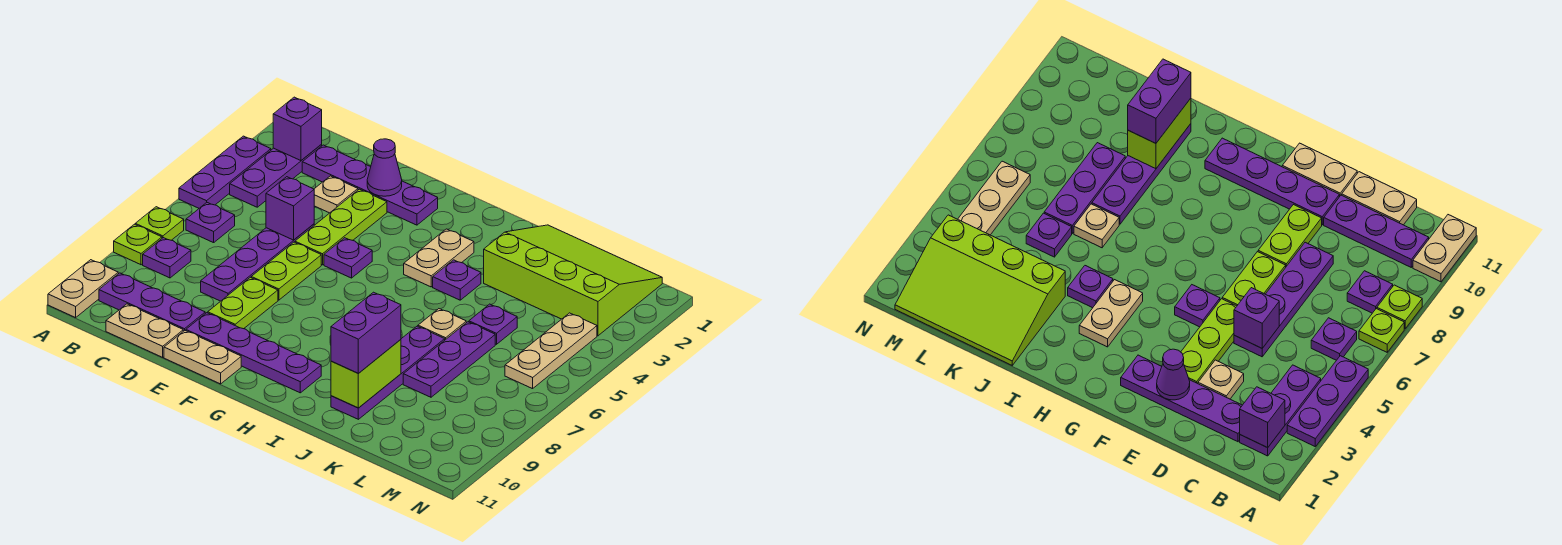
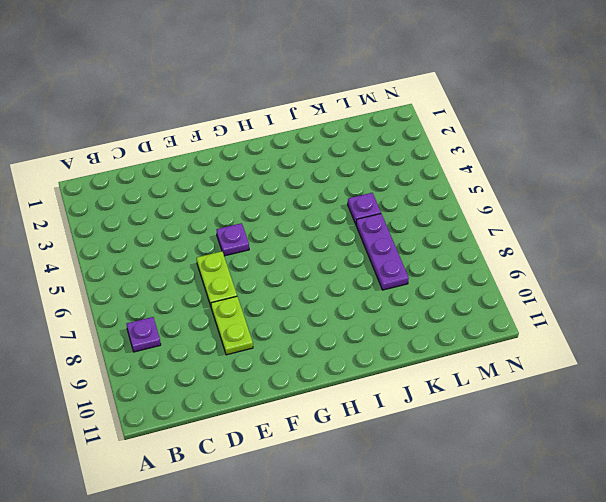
none -> purple plate A3:A5 level 1
none -> lime plate A7 level 1
none -> lime plate A8 level 1
none -> tan plate A10:A11 level 1

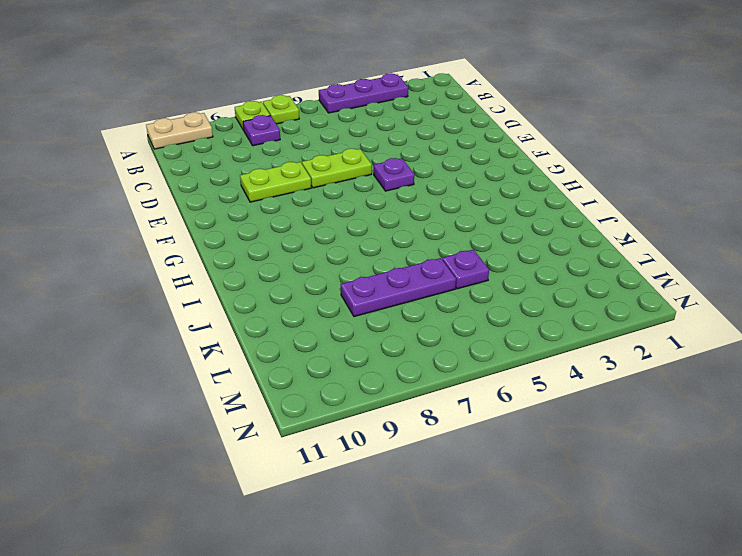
none -> purple plate B2:B4 level 1
none -> purple plate B6 level 1
none -> purple plate B10:D10 level 1
none -> purple plate C2:F2 level 1

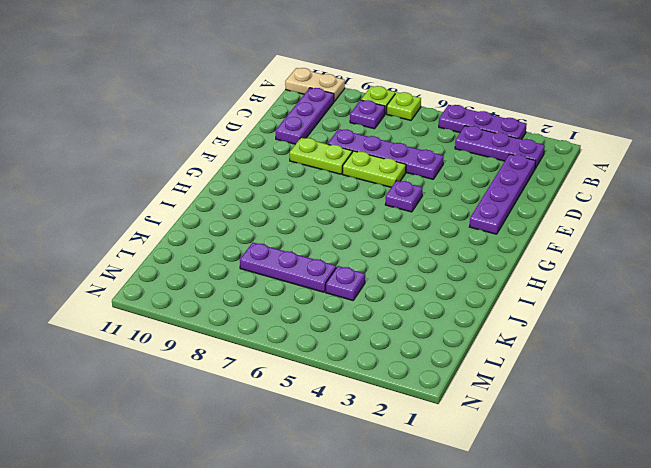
none -> purple plate B6 level 1
none -> tan plate C11:D11 level 1
none -> tan plate D3 level 1
none -> lime plate E3:E5 level 1

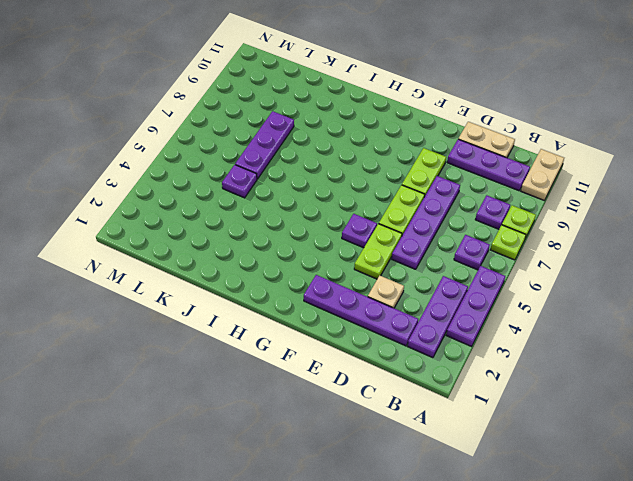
lime plate E4:E5 level 1 -> lime plate E3:E5 level 1
none -> purple plate E10:H10 level 1
none -> tan plate E11:F11 level 1
none -> tan plate H3:H4 level 1
none -> purple plate I4 level 1

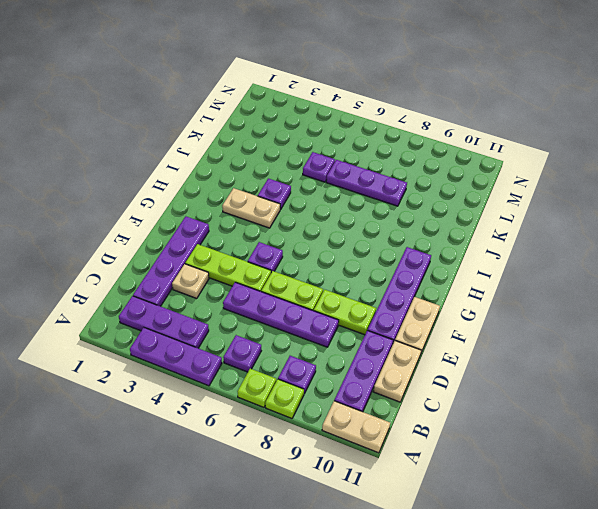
none -> lime slope J1:M3 level 1 top 3
none -> tan plate J6 level 1
none -> purple plate J7:J10 level 1
none -> tan plate M4:M6 level 1

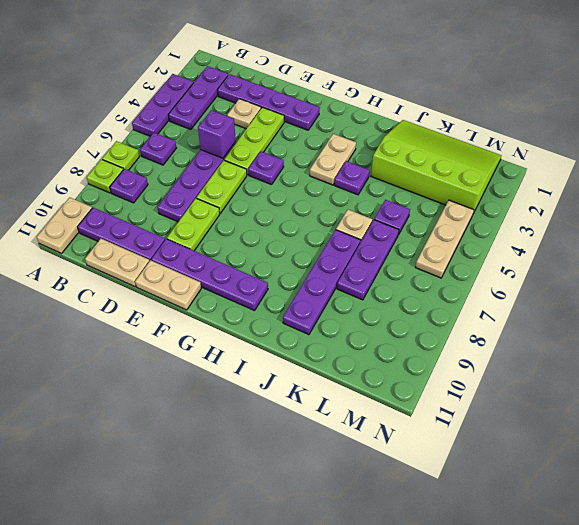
none -> purple brick B2 level 2
none -> purple cone E2 level 2
none -> lime brick J9:J10 level 2
none -> purple brick J9:J10 level 3

